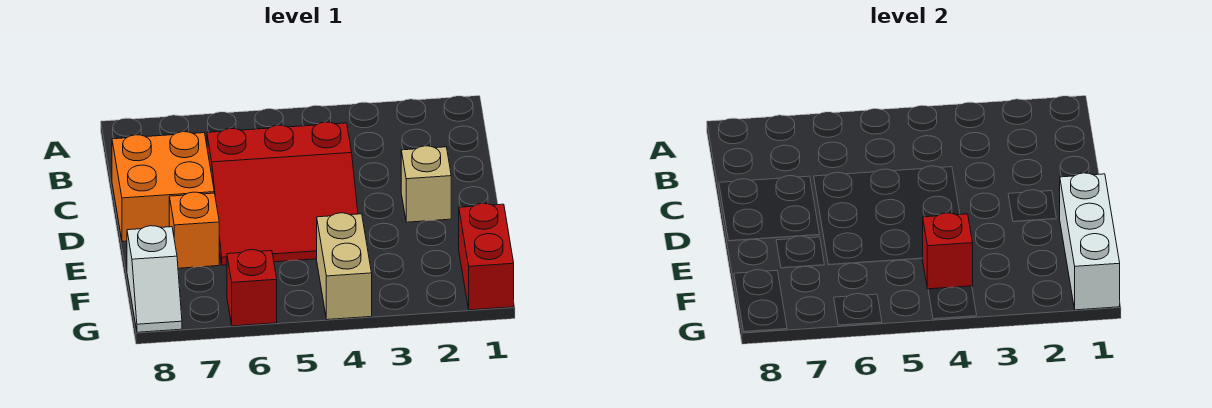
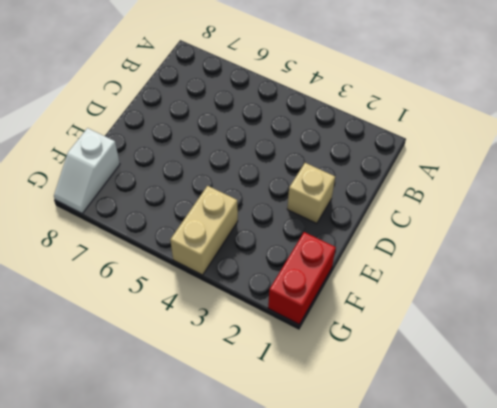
none -> red slope C4:E6 level 1 top C
none -> orange brick C7:D8 level 1

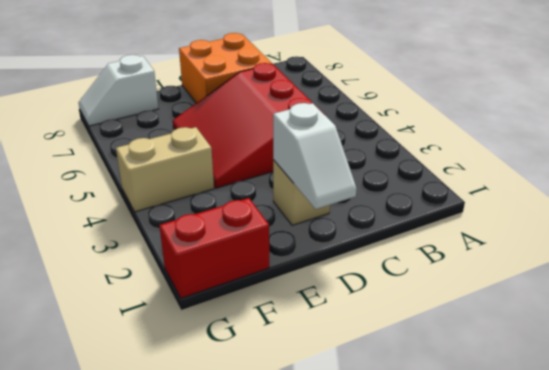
white slope D1:D2 level 2 top 2 -> none
none -> orange brick E7 level 1
none -> red brick G6 level 1

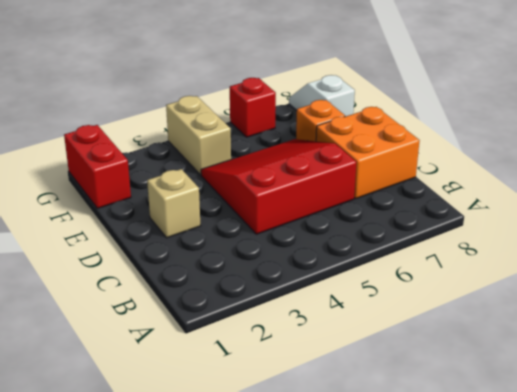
none -> white brick E1:G1 level 2
none -> red brick F4 level 2

